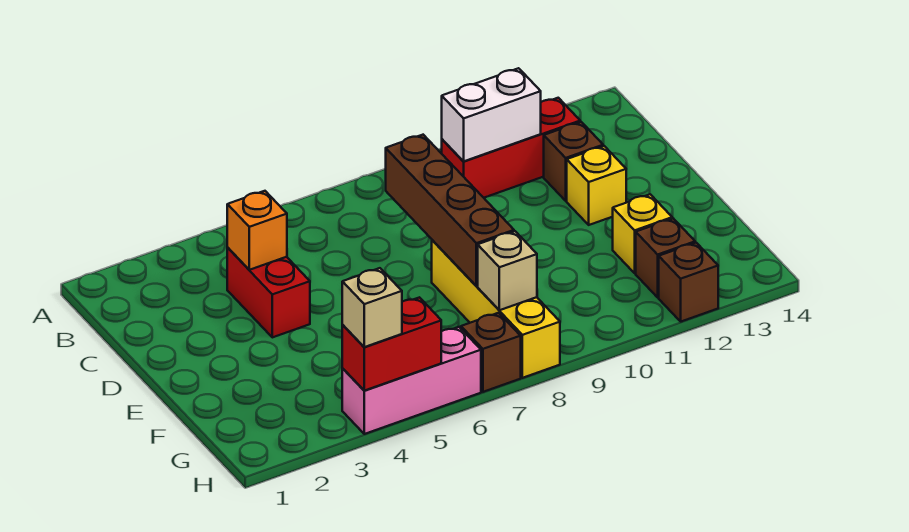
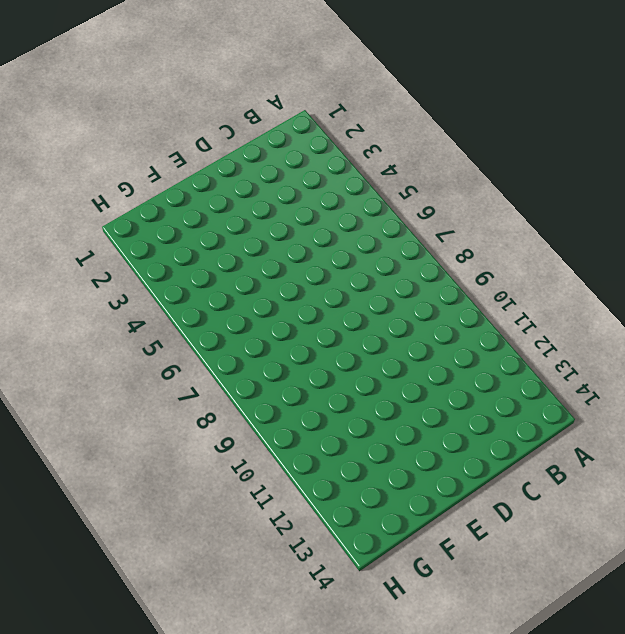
none -> red brick B10:B12 level 1
none -> red brick C4:D4 level 1
none -> brown brick C12 level 1

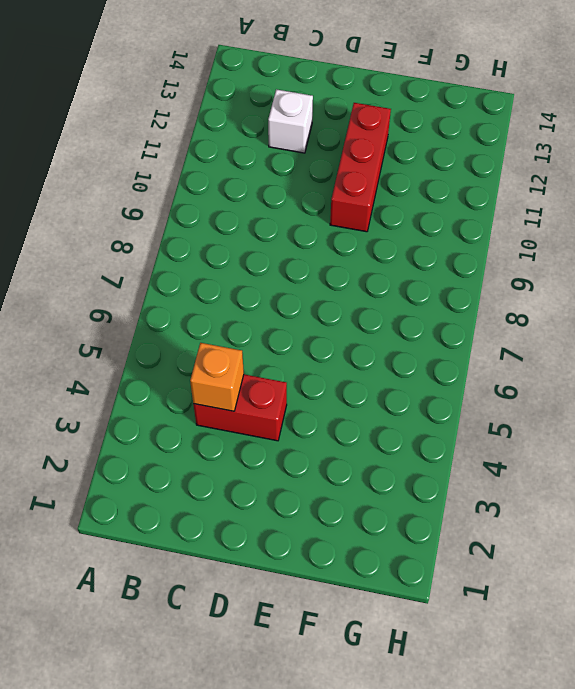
white brick C12 level 1 -> brown brick C12 level 1
red brick E10:E12 level 1 -> red brick B10:B12 level 1
none -> yellow brick D12 level 1
none -> yellow brick E8:H8 level 1
none -> yellow brick F12 level 1

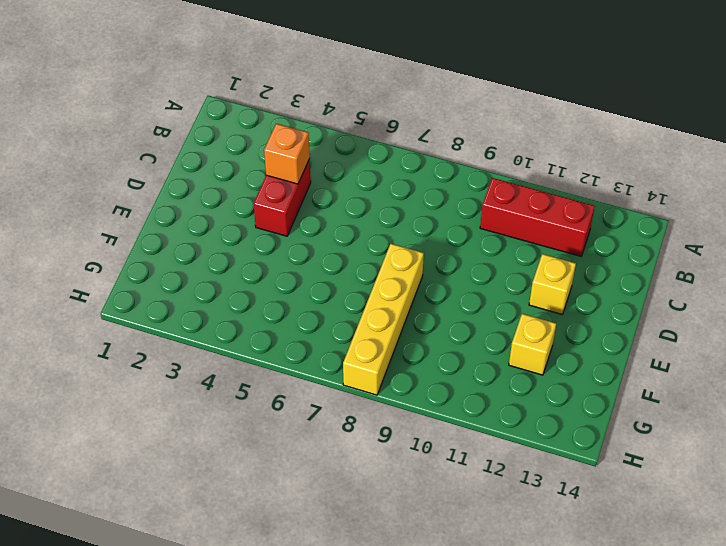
none -> brown brick C12 level 1
none -> brown brick G12 level 1
none -> pink brick H4:H6 level 1

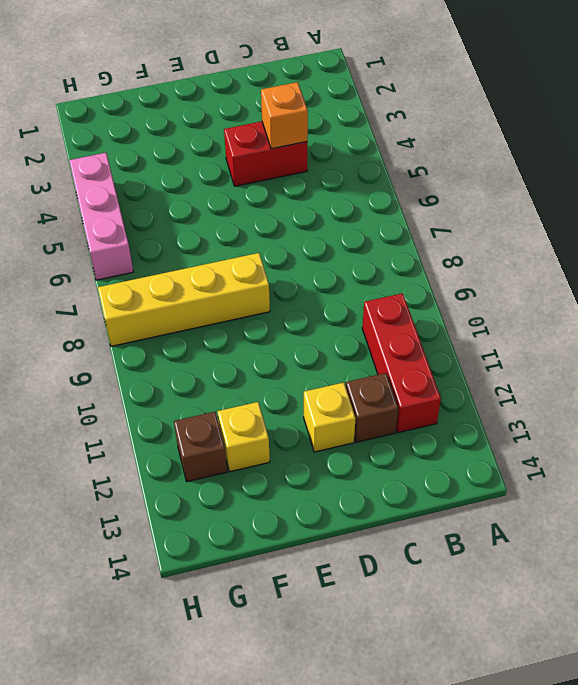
none -> brown brick H7 level 1
none -> brown brick H12 level 1
none -> white brick B10:B11 level 2

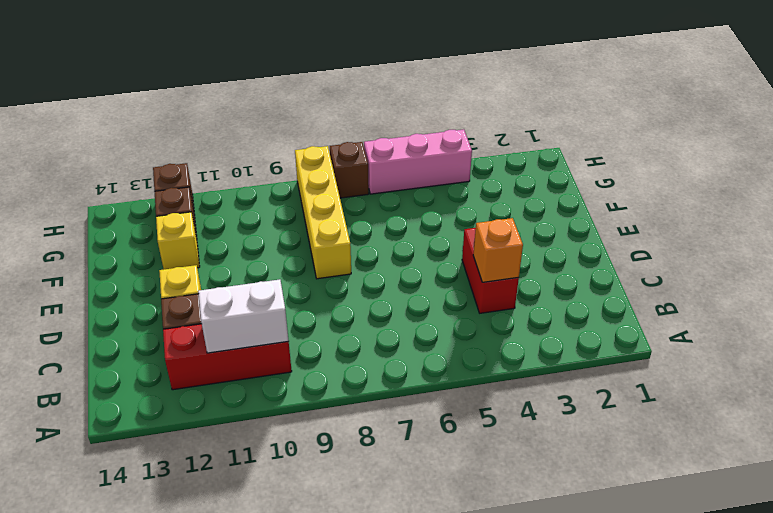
none -> brown brick C8:F8 level 2
none -> tan brick G8 level 2
none -> red brick H4:H5 level 2

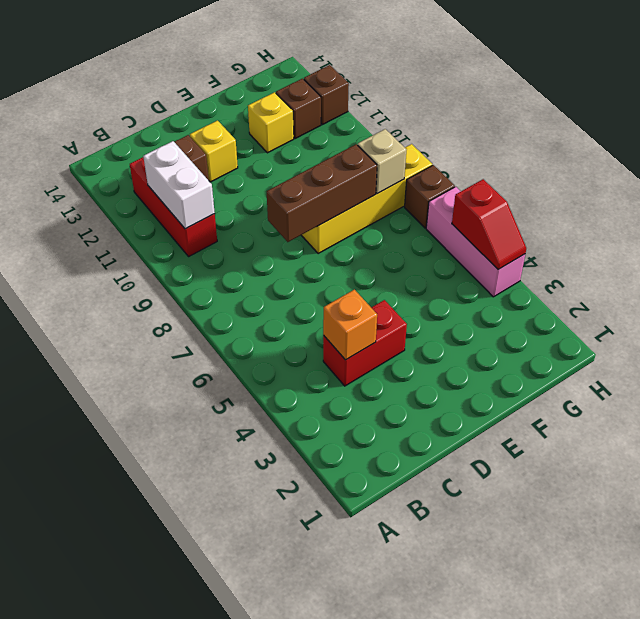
brown brick D8:F8 level 2 -> brown brick C8:F8 level 2
red slope H4:H5 level 2 top 5 -> red brick H4:H5 level 2
none -> tan brick H4 level 3

